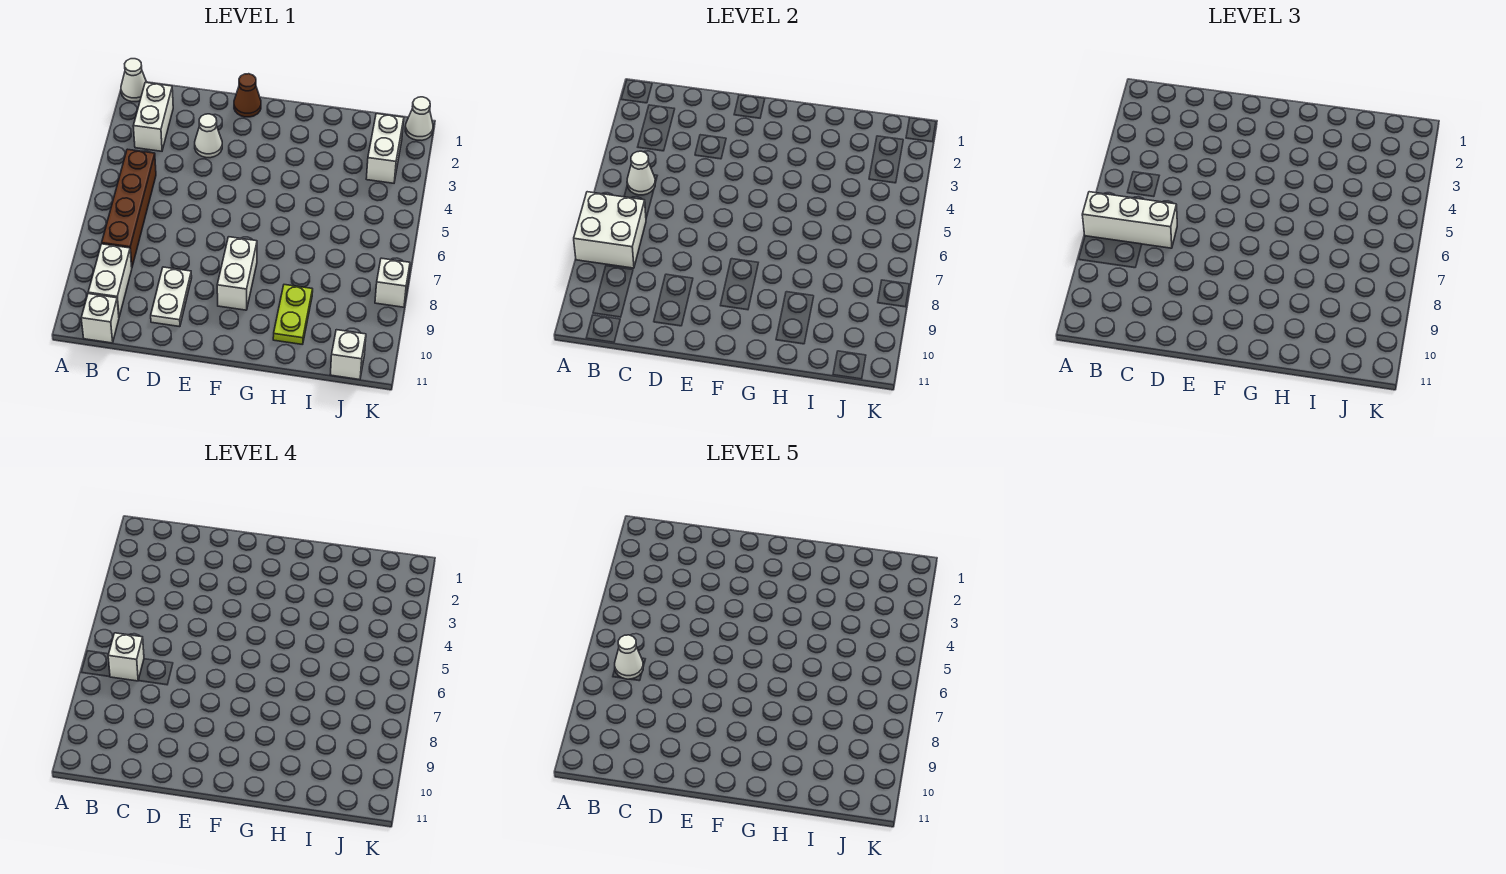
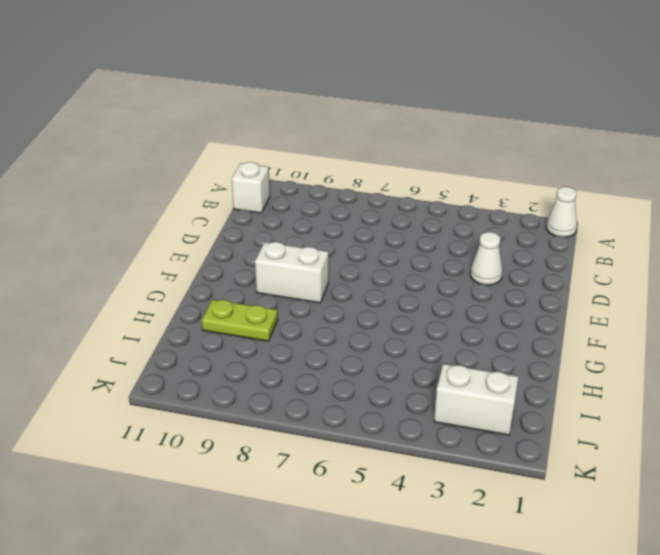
none -> white brick B2:B3 level 1
none -> brown brick B5:B8 level 1
none -> white brick B9:B10 level 1

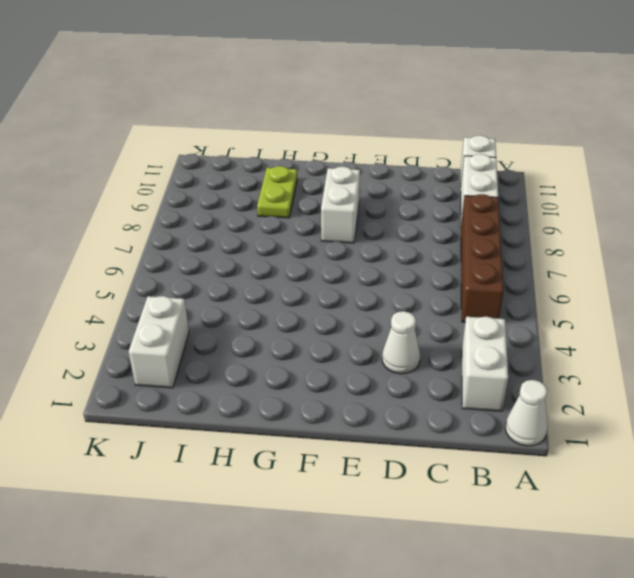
none -> white plate D9:D10 level 1
none -> brown cone E1 level 1
none -> white brick J11 level 1

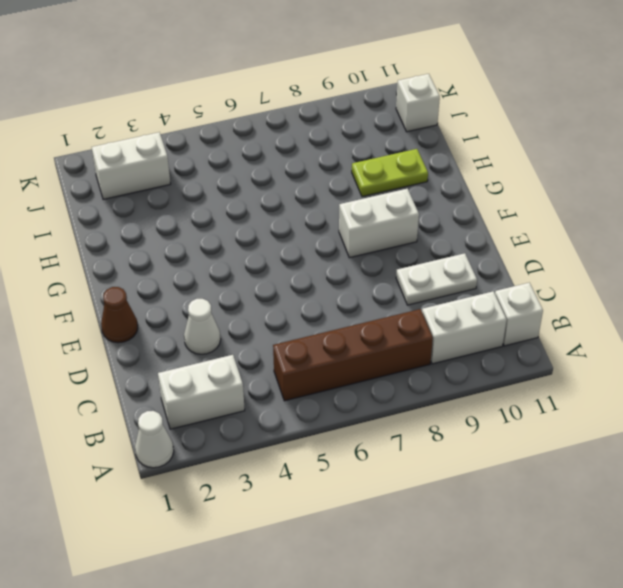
none -> white cone K1 level 1
none -> white brick K8 level 1
none -> white brick A7:B8 level 2

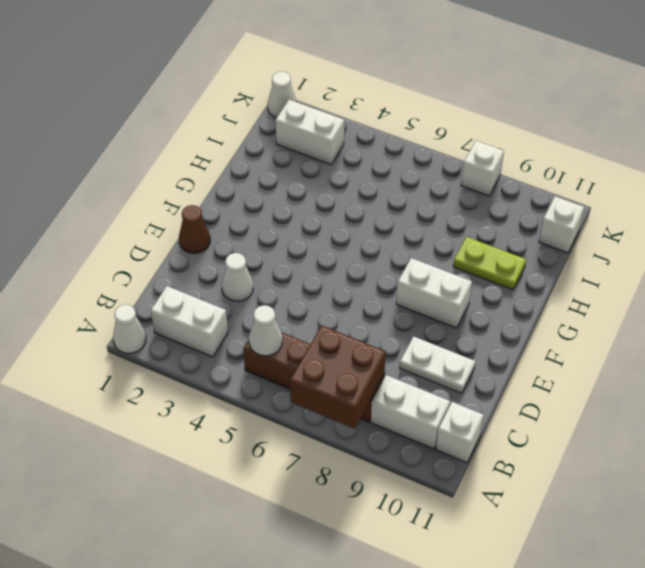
brown brick A7:B8 level 2 -> white brick A7:B8 level 2
none -> white brick A7:C7 level 3
none -> white brick B7 level 4
none -> white cone B7 level 5

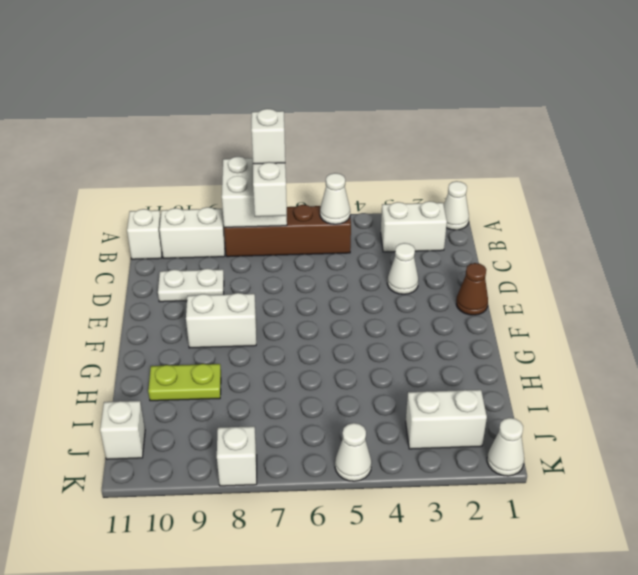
white cone K5 level 1 -> white cone B7 level 5

